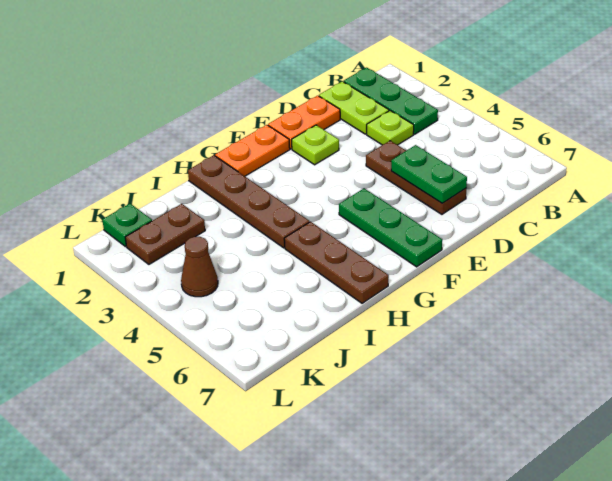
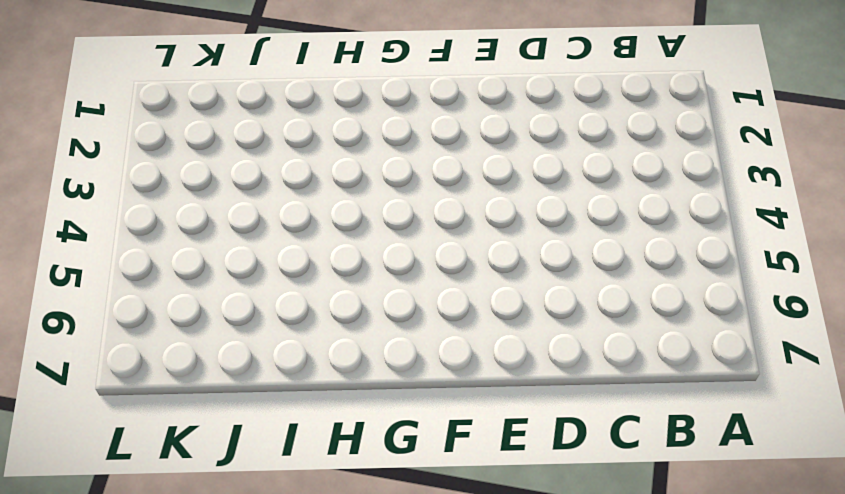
none -> green plate B1:B3 level 1
none -> lime plate C1:C2 level 1
none -> lime plate C3 level 1

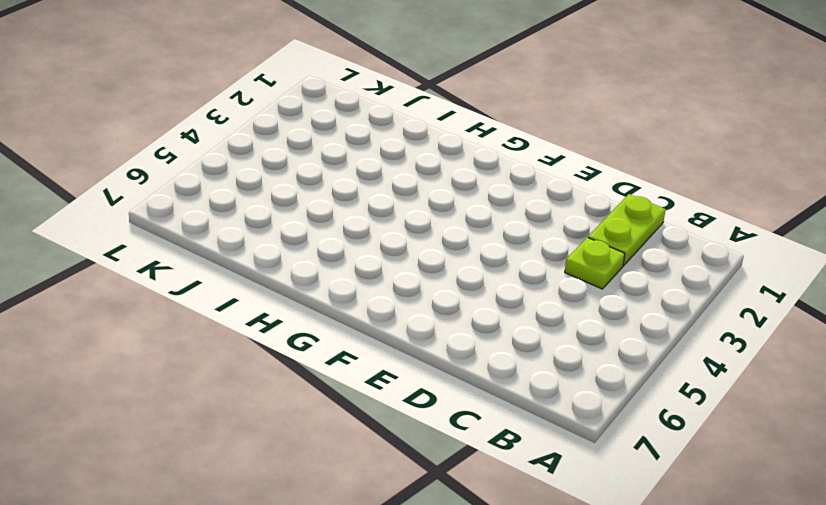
none -> green plate B1:B3 level 1
none -> orange plate D1:E1 level 1
none -> brown plate D4:D6 level 1

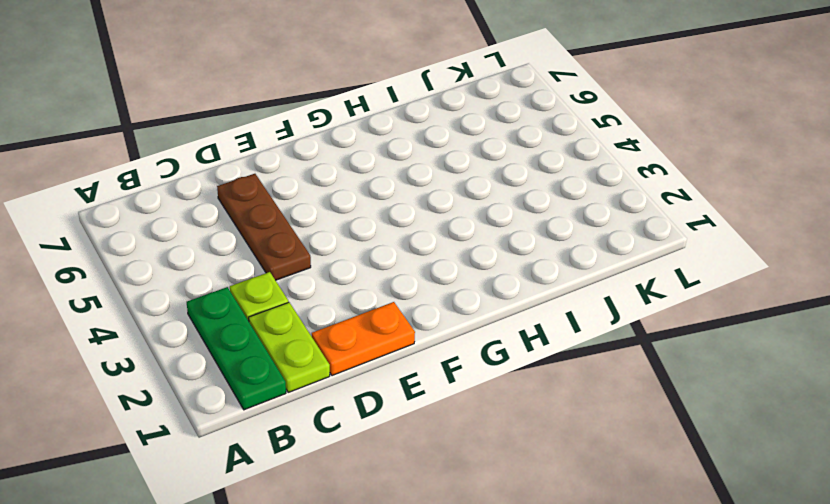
none -> lime plate E2 level 1
none -> orange plate F1:G1 level 1
none -> green plate F5:F7 level 1

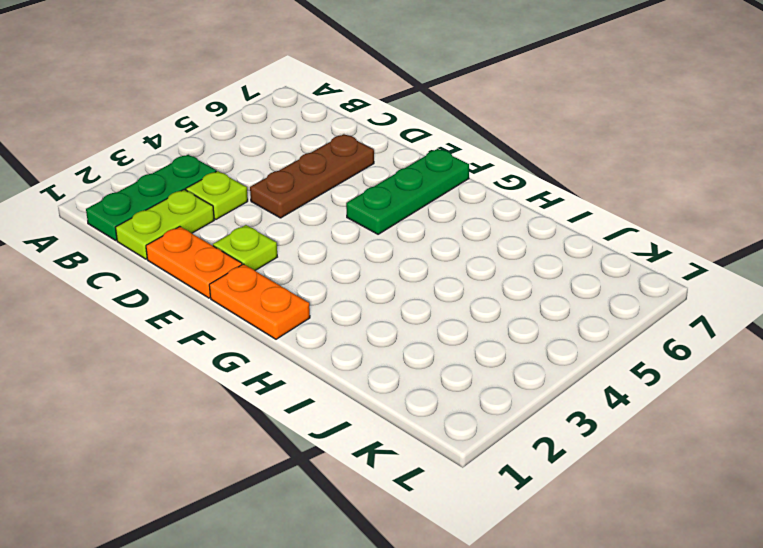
none -> brown plate H1:H4 level 1
none -> brown plate H5:H7 level 1
none -> brown plate J2:K2 level 1

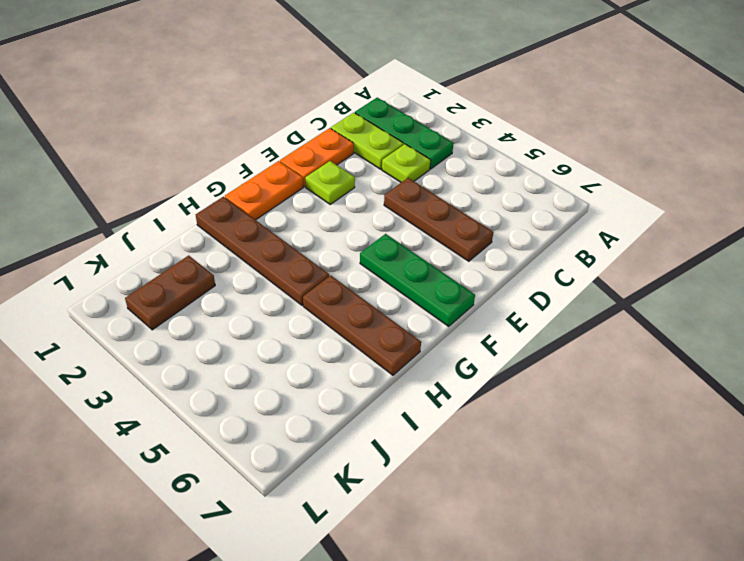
none -> green plate K1 level 1
none -> brown cone K4 level 1
none -> green plate D5:D6 level 2

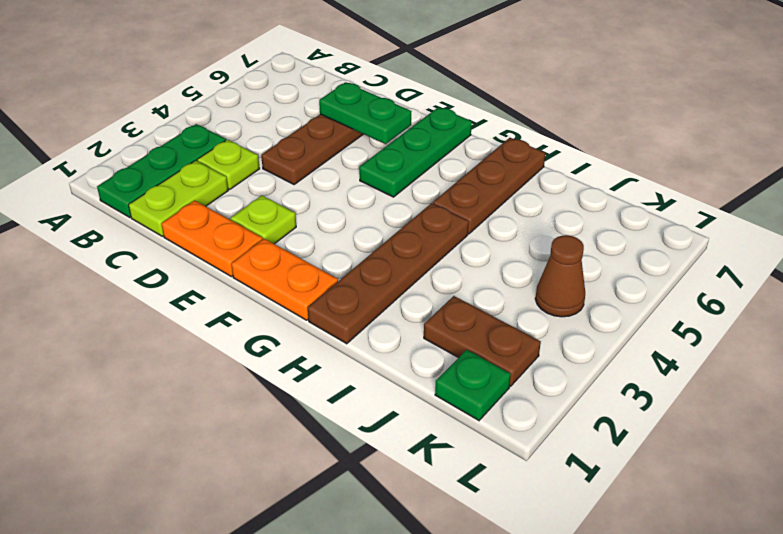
green plate D6:E6 level 2 -> green plate D5:D6 level 2

